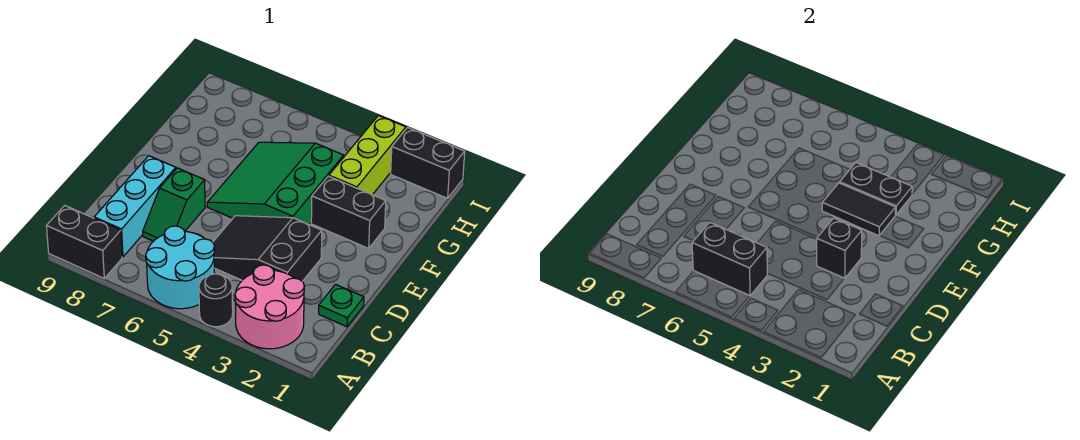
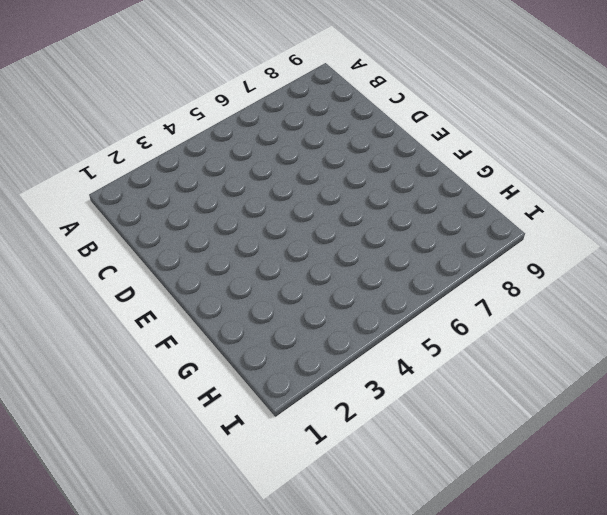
none -> pink round brick A2:B3 level 1
none -> black round brick A4 level 1
none -> cyan round brick A5:B6 level 1

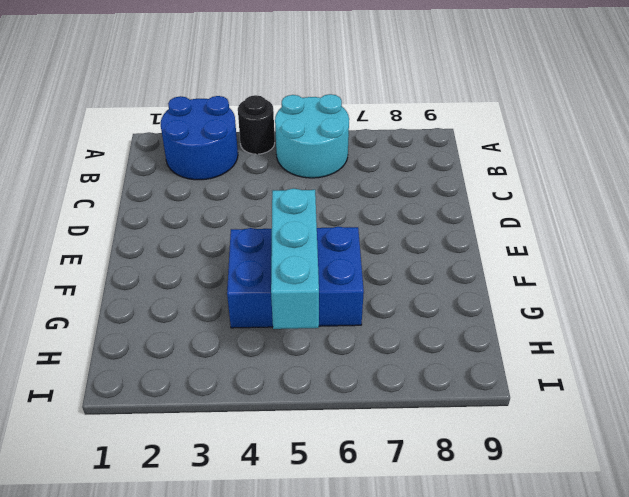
blue round brick A2:B3 level 1 -> pink round brick A2:B3 level 1
blue brick F4:G6 level 1 -> green slope E4:G6 level 1 top 4
cyan brick F5:H5 level 2 -> cyan brick B8:D8 level 1
none -> black brick A8:A9 level 1
none -> green plate C1 level 1
none -> black slope C3:D5 level 1 top 3

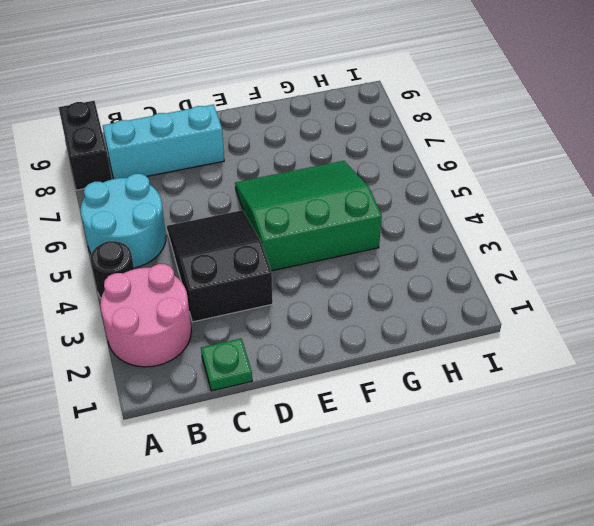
none -> green slope C7:D7 level 1 top D
none -> black brick F2:F3 level 1
none -> lime brick G3:I3 level 1

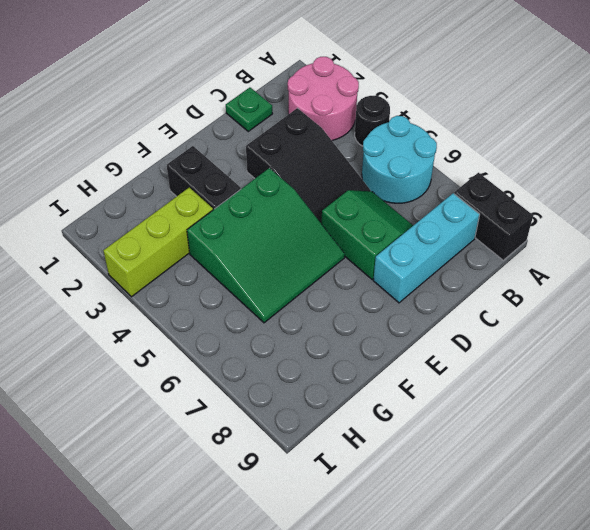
green slope C6:D7 level 1 top D -> green slope C7:D7 level 1 top D
none -> black brick I1:I2 level 1
none -> black brick B5:B6 level 2
none -> black brick D3 level 2

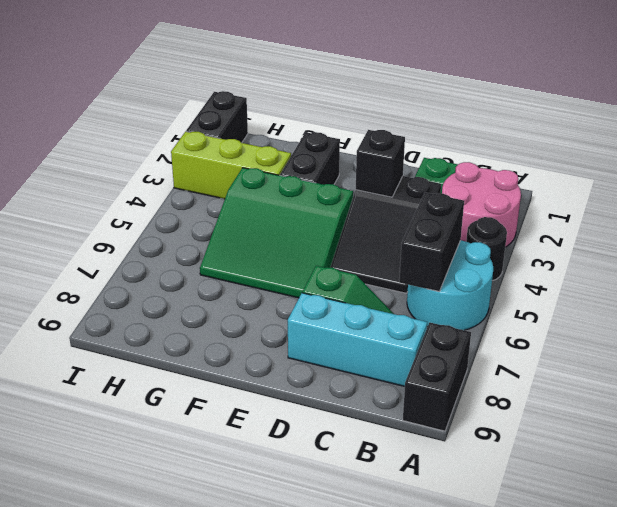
none -> black tile F3:F4 level 2
none -> black plate G3:G4 level 2

